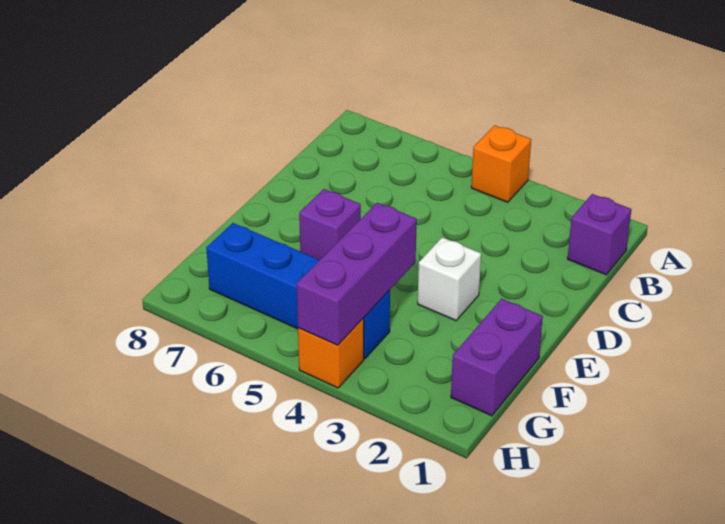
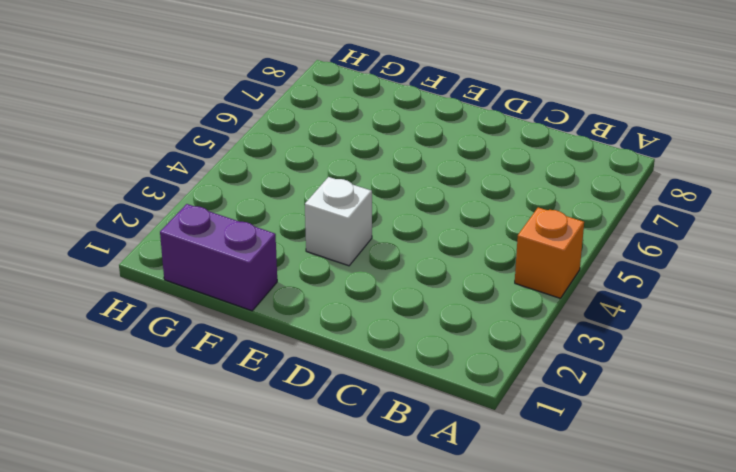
none -> purple brick B1 level 1
none -> purple brick E6 level 1

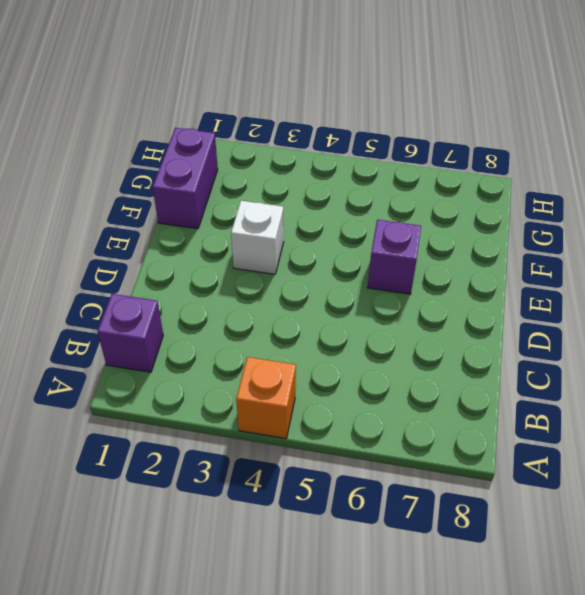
none -> blue brick G4:G7 level 1
none -> orange brick H4 level 1

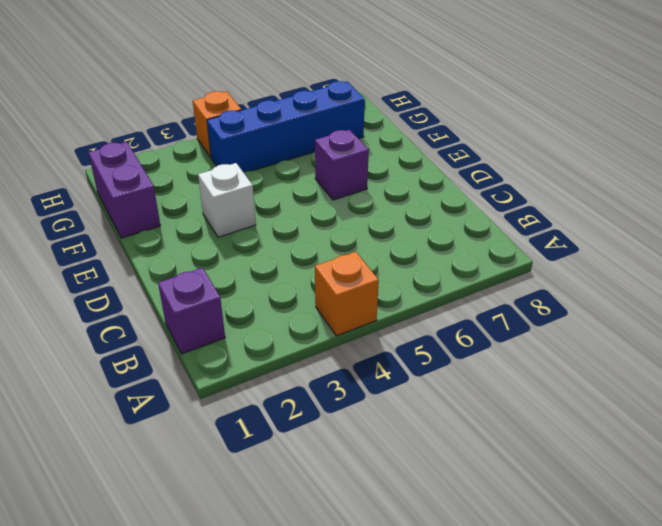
none -> purple brick F4:H4 level 2

